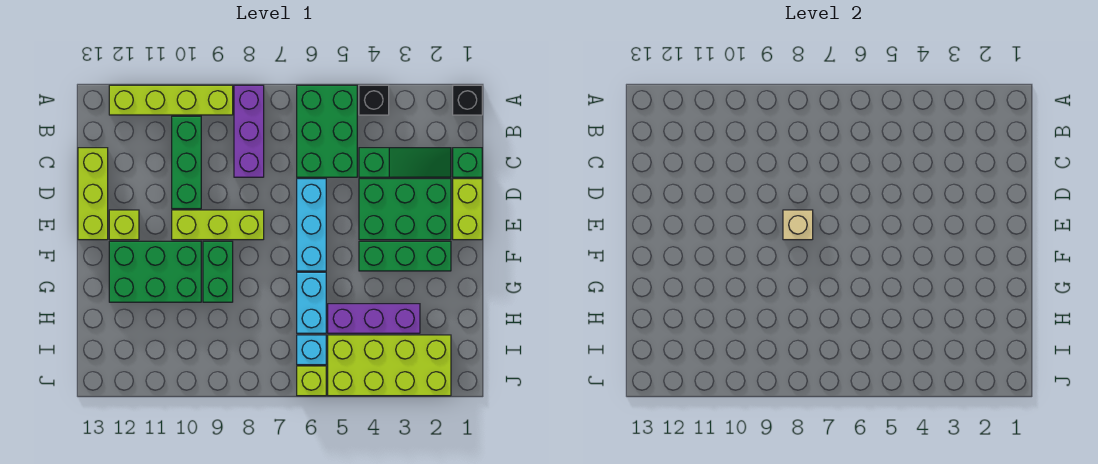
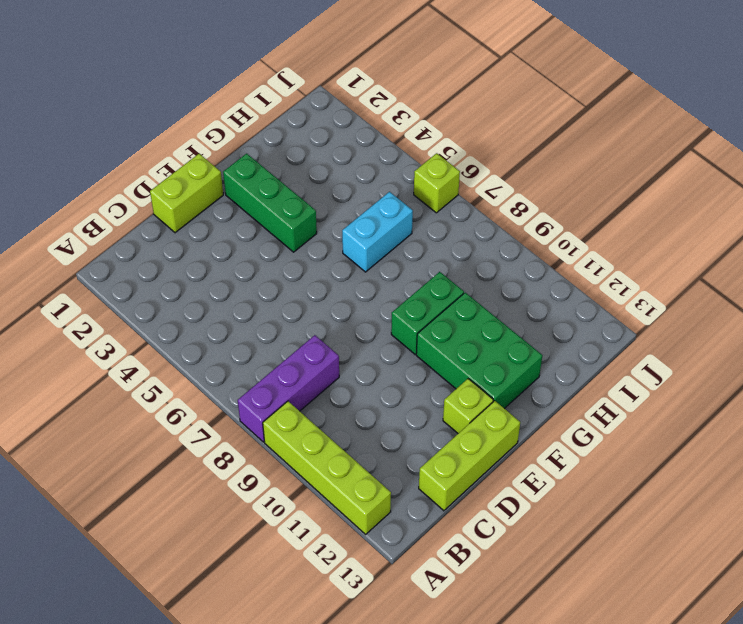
none -> black brick A1 level 1
none -> black brick A4 level 1
none -> green brick A5:C6 level 1

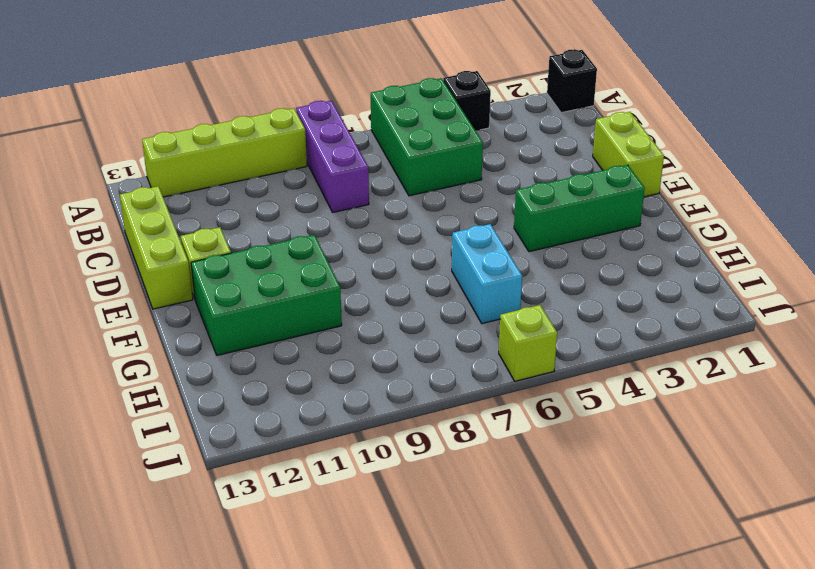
none -> green brick B10:D10 level 1
none -> green brick C1 level 1
none -> green slope C2:C4 level 1 top 4

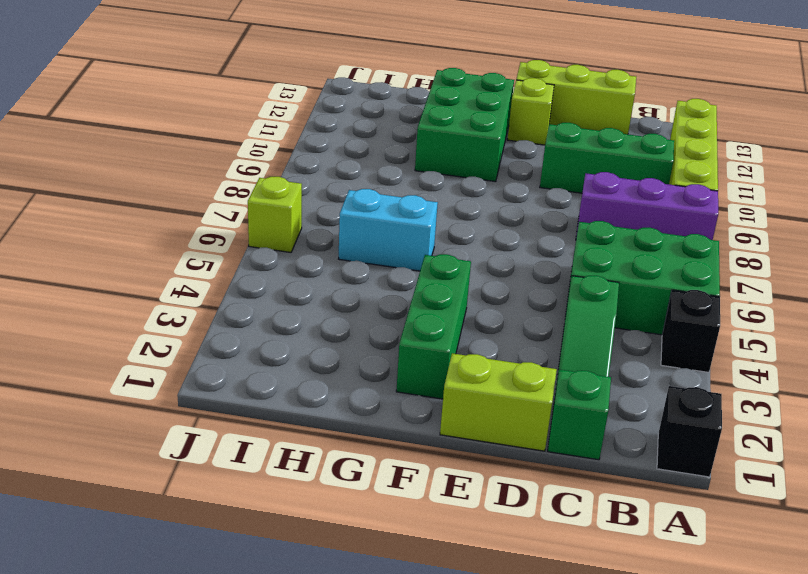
none -> green brick D2:E4 level 1
none -> cyan brick D6:F6 level 1
none -> lime brick E8:E10 level 1

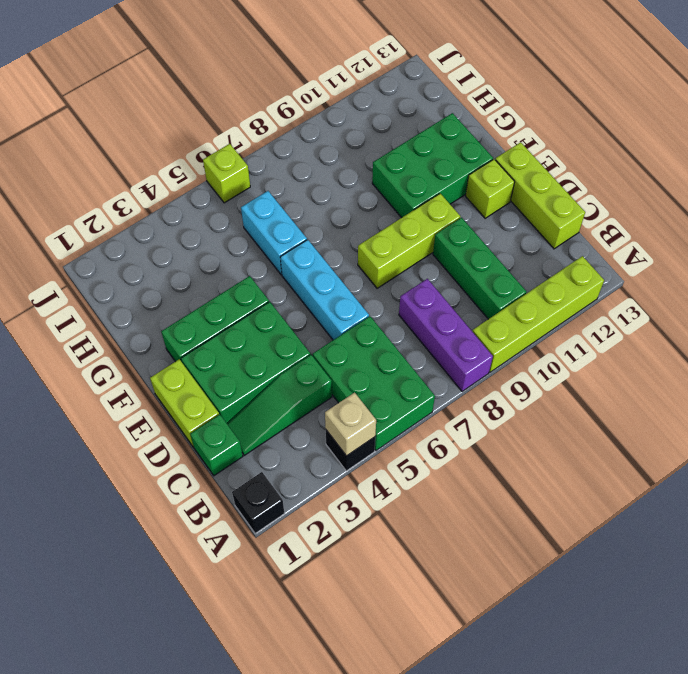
tan brick A4 level 2 -> tan brick E8 level 2
none -> green brick F9:G9 level 1
none -> purple brick H3:H5 level 1
none -> lime brick I2:J5 level 1

